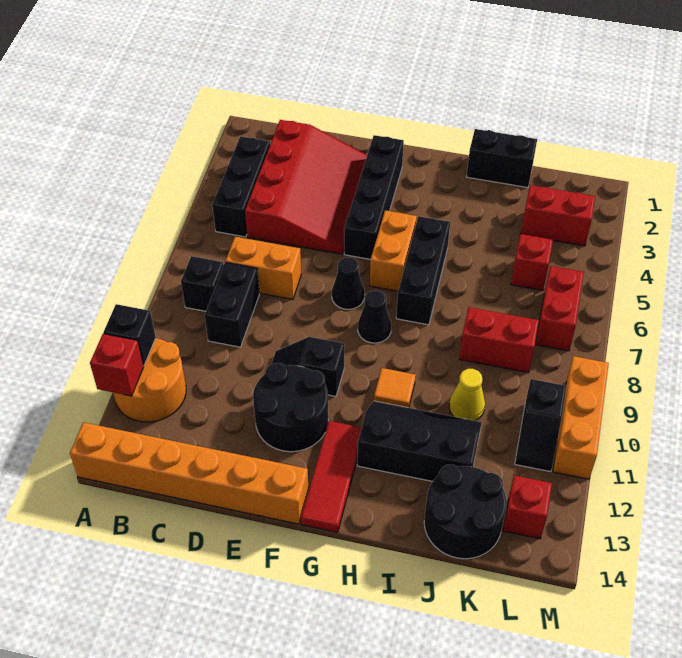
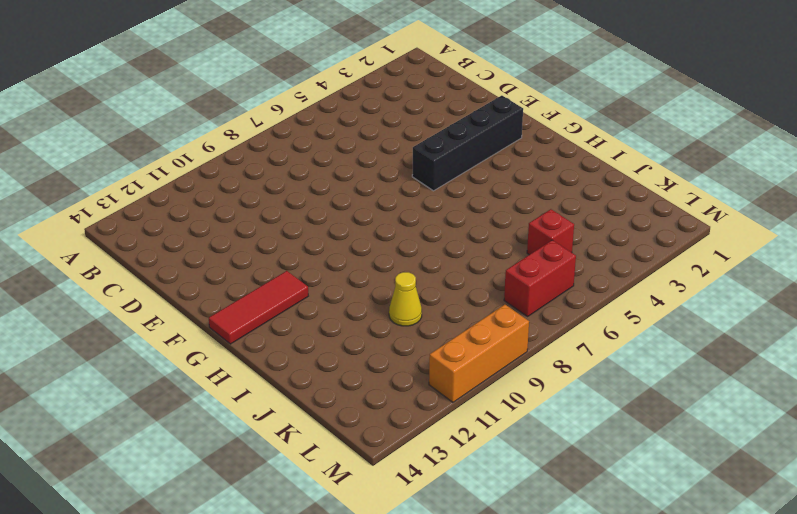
none -> orange round brick A11:B12 level 1
none -> orange brick A14:F14 level 1
none -> black brick B3:B5 level 1

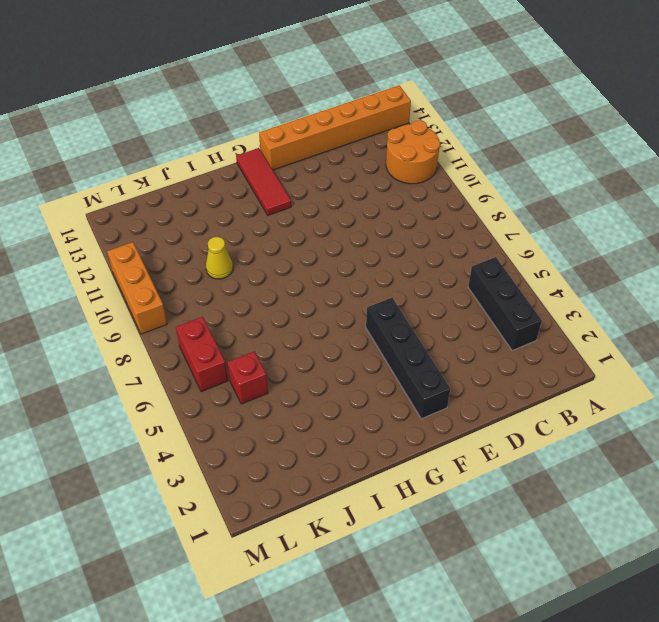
none -> black brick B8 level 1
none -> red slope C2:E5 level 1 top C
none -> orange brick C7:D7 level 1

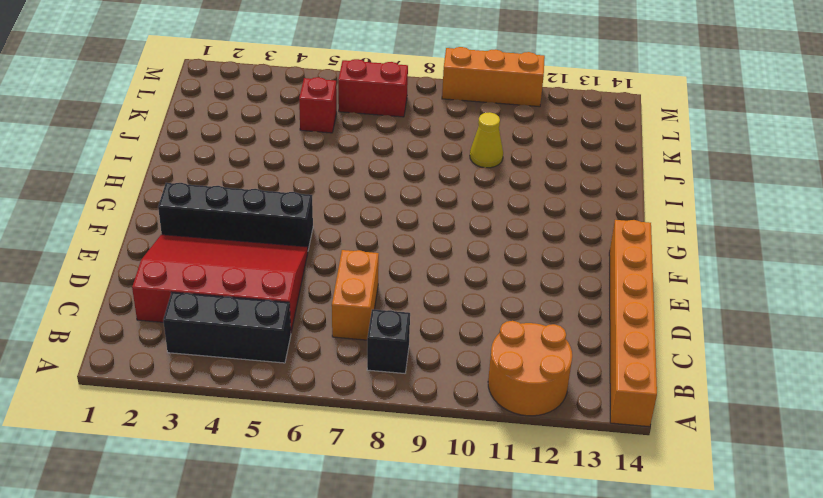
none -> black brick C8:C9 level 1
none -> black slope E10:F10 level 1 top F
none -> black round brick E11:F12 level 1

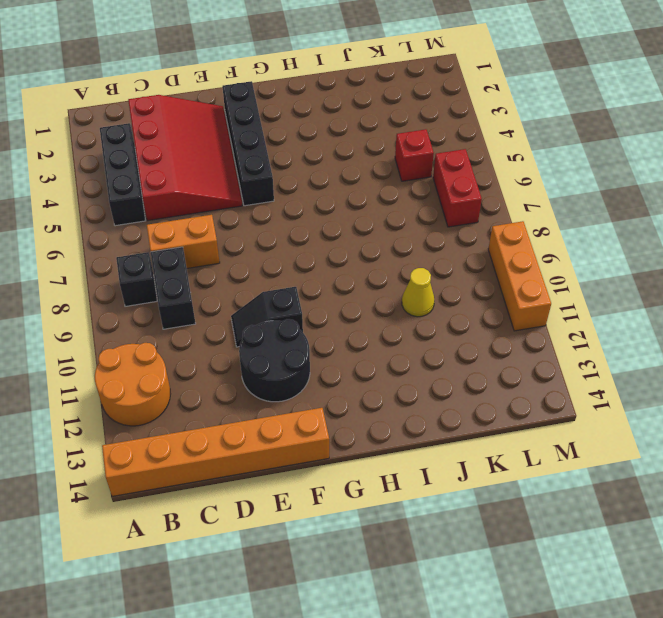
none -> black cone F7 level 1
none -> orange brick G5:G6 level 1
none -> black cone G8 level 1

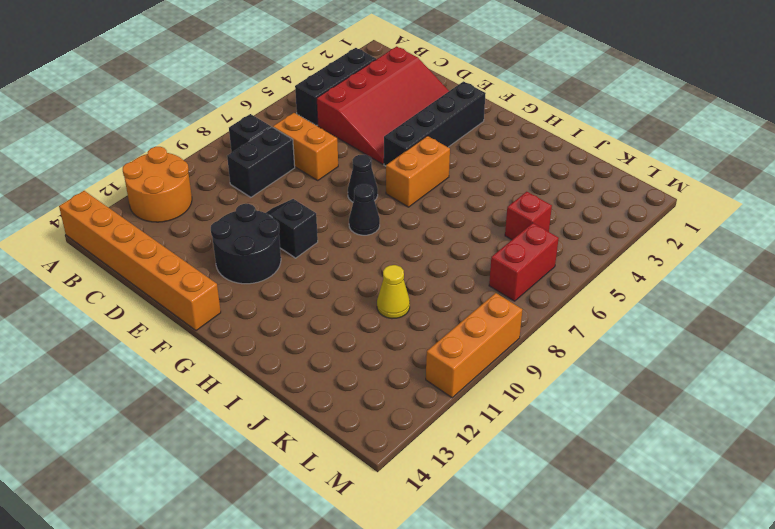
none -> red tile G12:G14 level 1
none -> black brick H5:H7 level 1
none -> orange tile H10 level 1

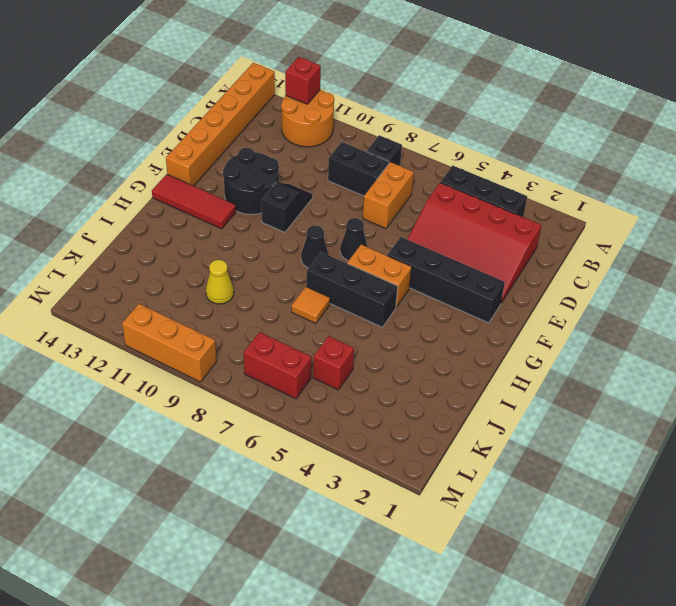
orange tile I7 level 1 -> orange tile H10 level 1
none -> black slope H11:J12 level 1 top 12
none -> black brick I1:J1 level 1
none -> red brick J8:K8 level 1

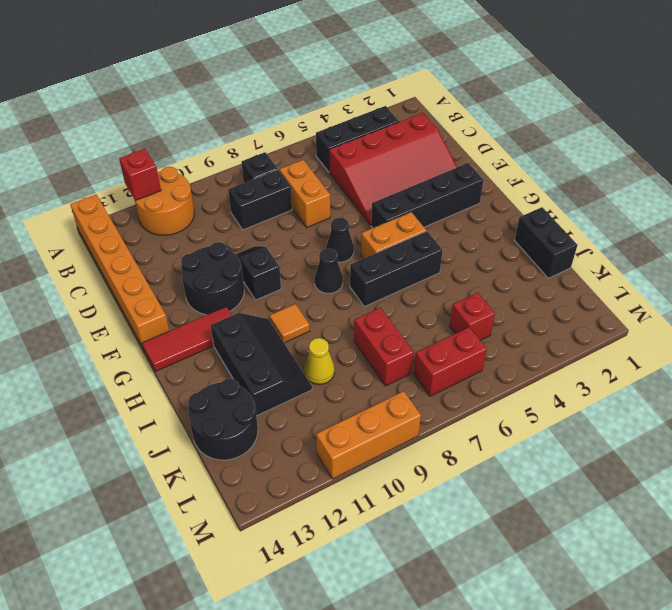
none -> red brick K3:L3 level 1
none -> black slope L10:L11 level 1 top 10
none -> red brick L13 level 1

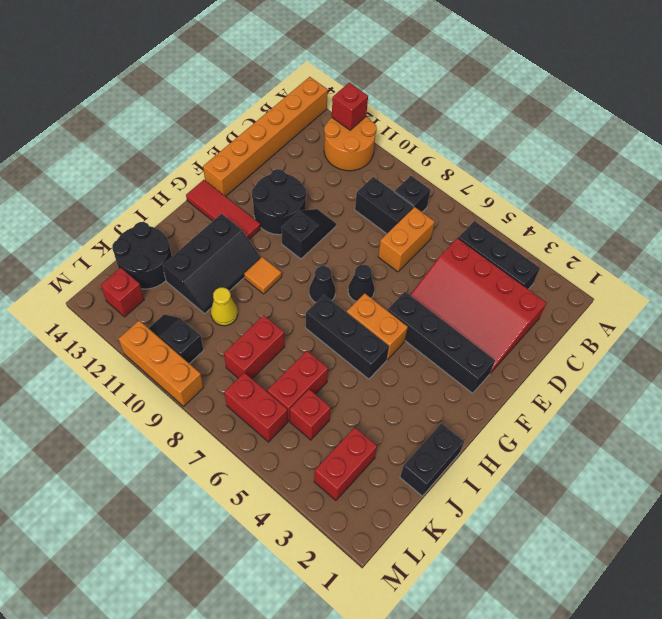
red brick J6:K6 level 1 -> none
none -> black brick A11 level 2

